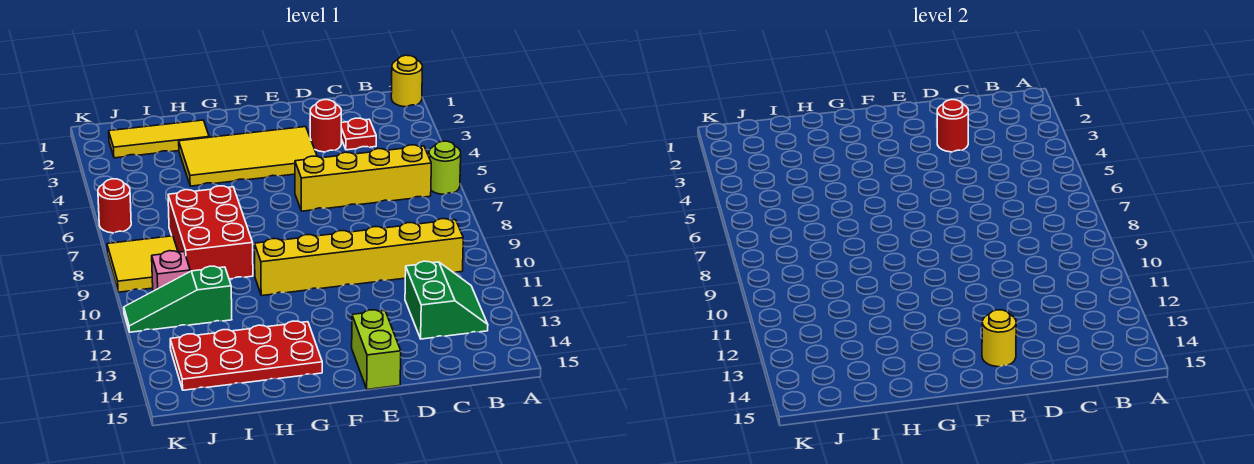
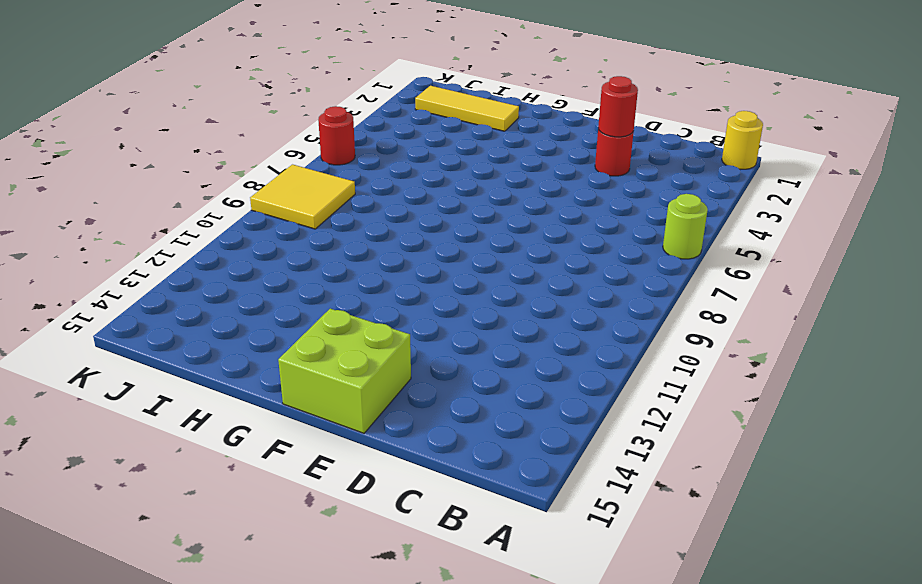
lime brick E14:F15 level 1 -> lime brick E14:E15 level 1
none -> yellow brick B6:E6 level 1
none -> yellow brick B10:G10 level 1
none -> green slope B12:C13 level 1 top C

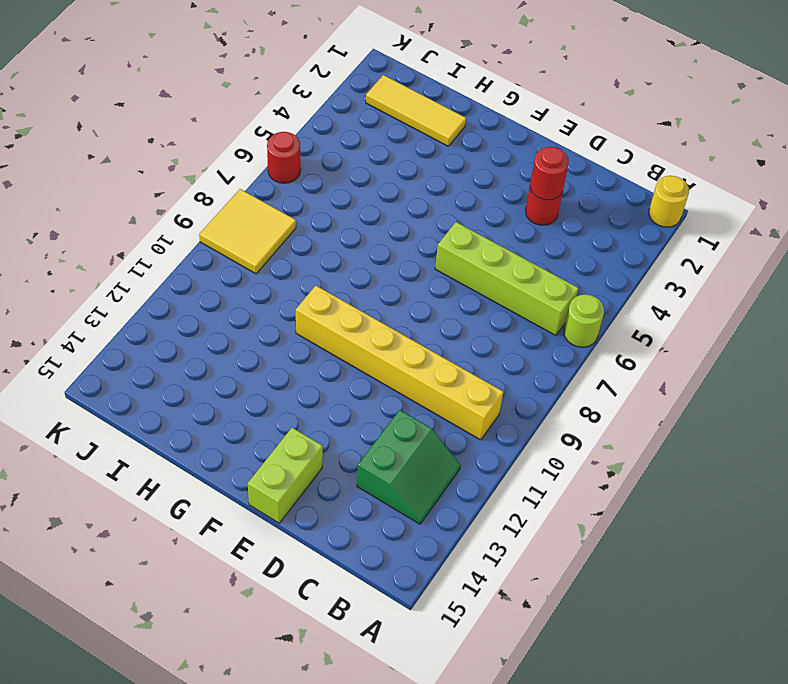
lime brick B6:E6 level 1 -> yellow brick B6:E6 level 1
none -> red plate C3 level 1
none -> yellow tile E3:H4 level 1
none -> red plate G13:J14 level 1

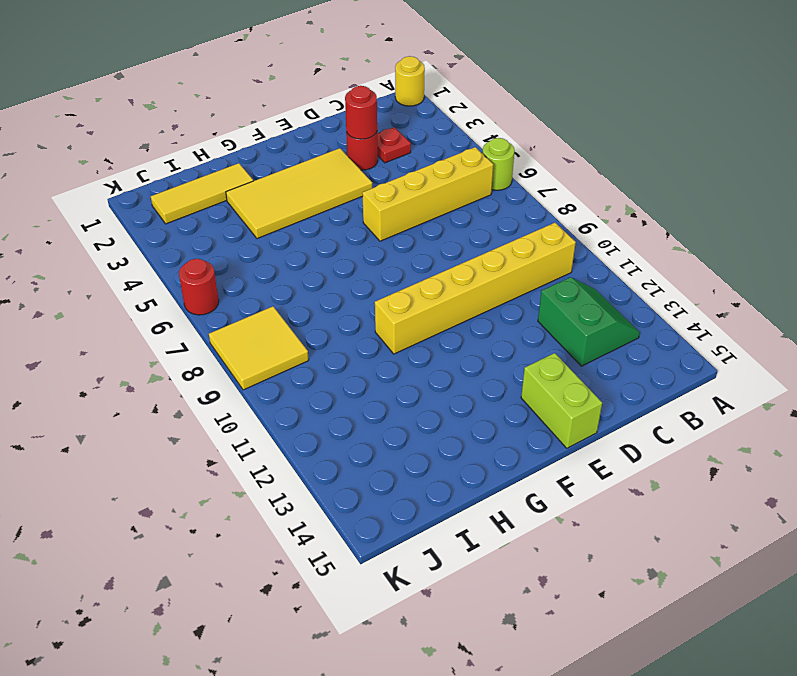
none -> red plate G13:J14 level 1
none -> red brick H7:I9 level 1
none -> green slope I11:K11 level 1 top I

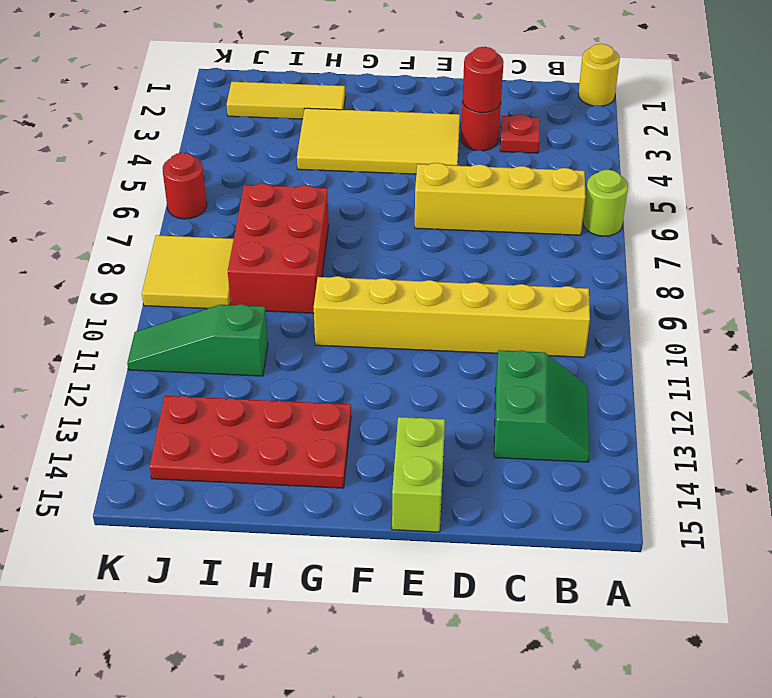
none -> pink brick J10 level 1
none -> yellow round brick E14 level 2

